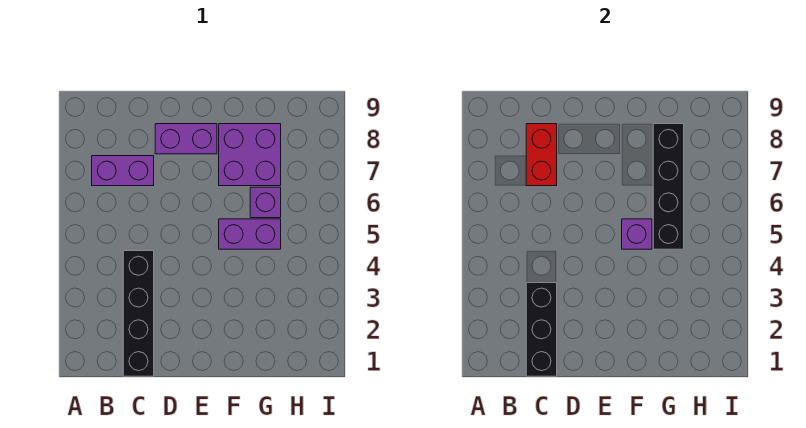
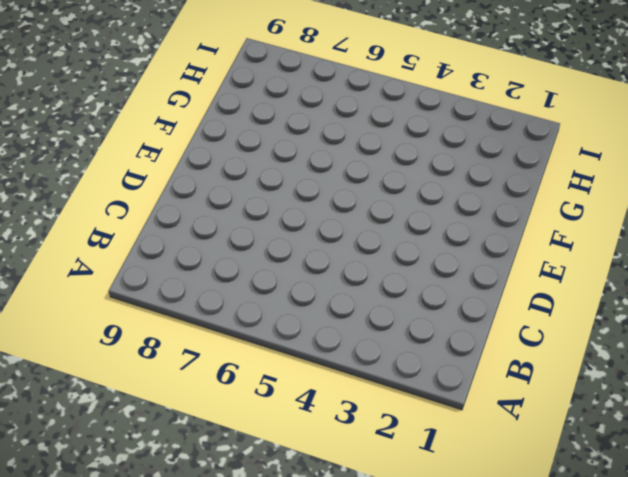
none -> purple brick B7:C7 level 1
none -> black brick C1:C4 level 1

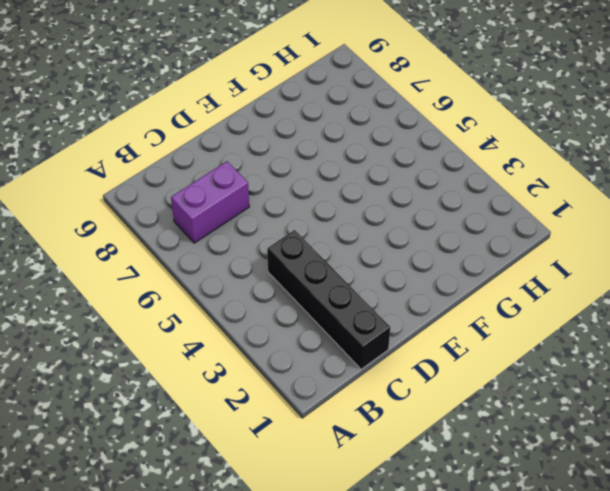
none -> purple brick D8:E8 level 1
none -> purple brick F5:G5 level 1

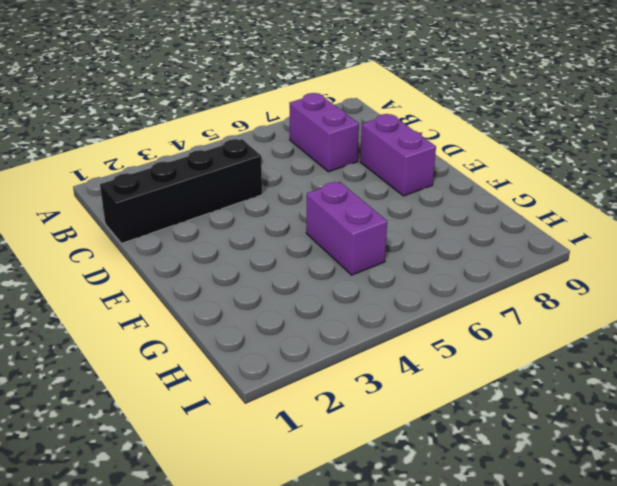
none -> purple brick F7:G8 level 1
none -> purple brick G6 level 1

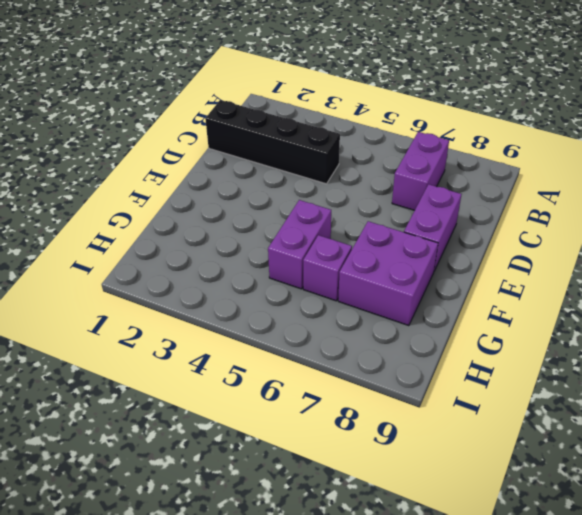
none -> black brick C1:C3 level 2
none -> red brick C7:C8 level 2

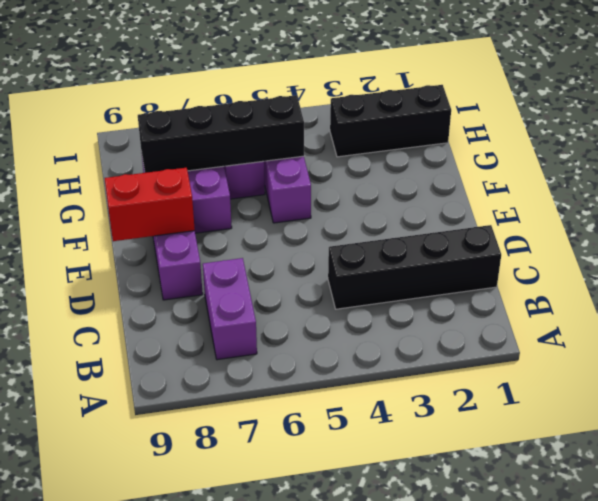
red brick E8:E9 level 2 -> red brick C7:C8 level 2
black brick H1:H3 level 1 -> black brick C1:C3 level 2
none -> purple brick F5 level 2

